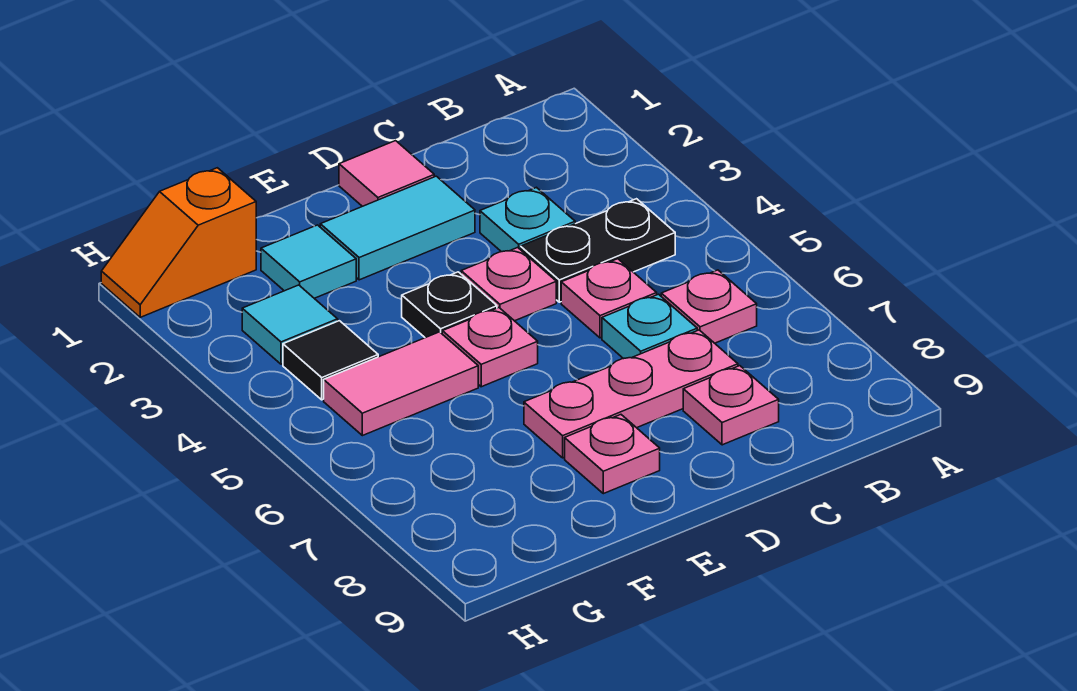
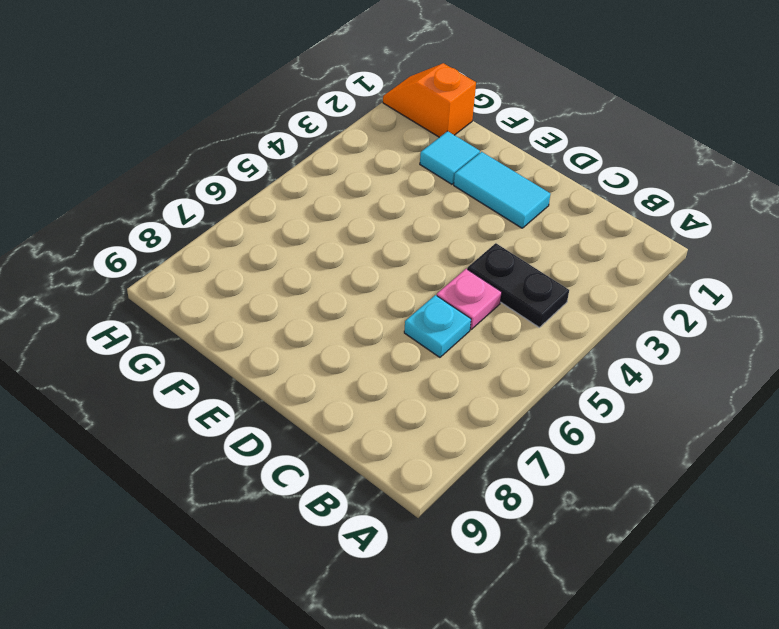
none -> pink plate B6 level 1
none -> cyan plate C3 level 1
none -> pink plate C7:E7 level 1

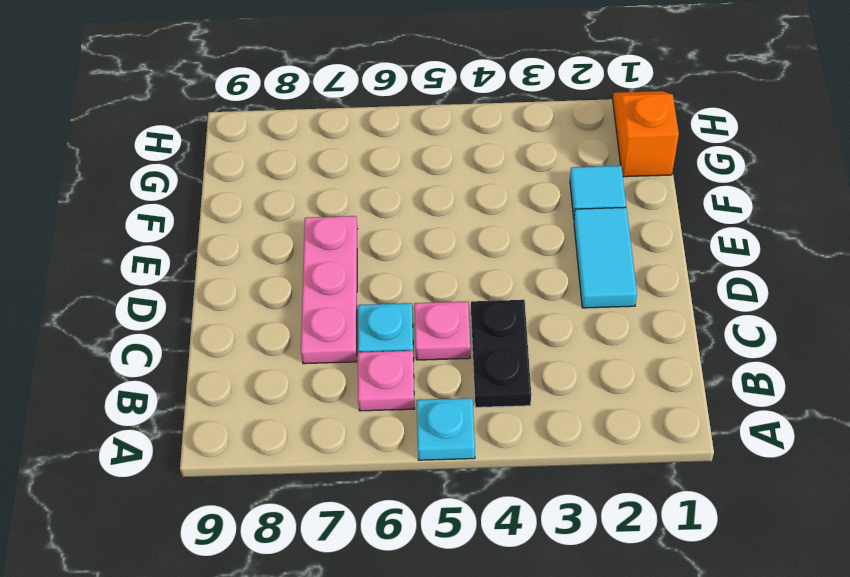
cyan plate A5 level 1 -> cyan plate C3 level 1
none -> pink plate C8 level 1
none -> pink tile D1 level 1
none -> pink plate D4 level 1

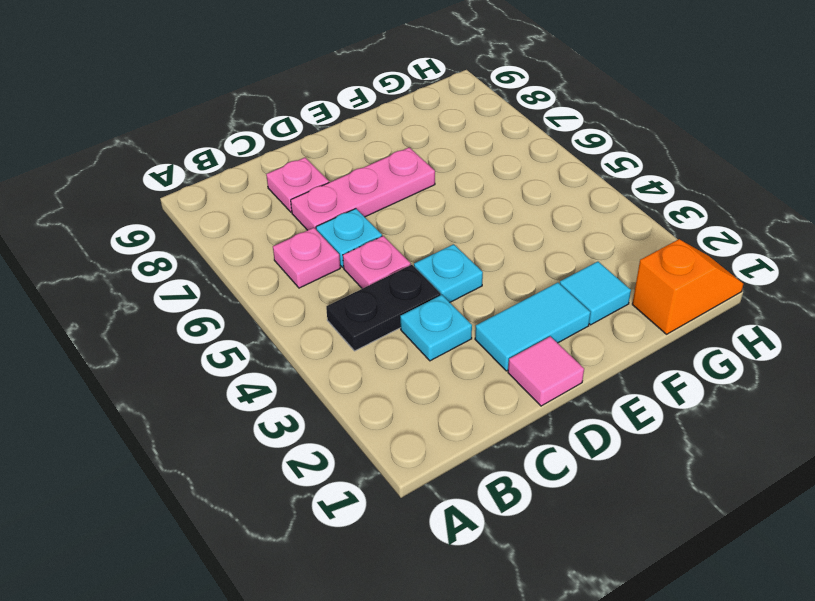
cyan plate D4 level 1 -> pink plate D4 level 1
none -> black plate E4 level 1
none -> pink plate E5 level 1
none -> pink plate E8 level 1

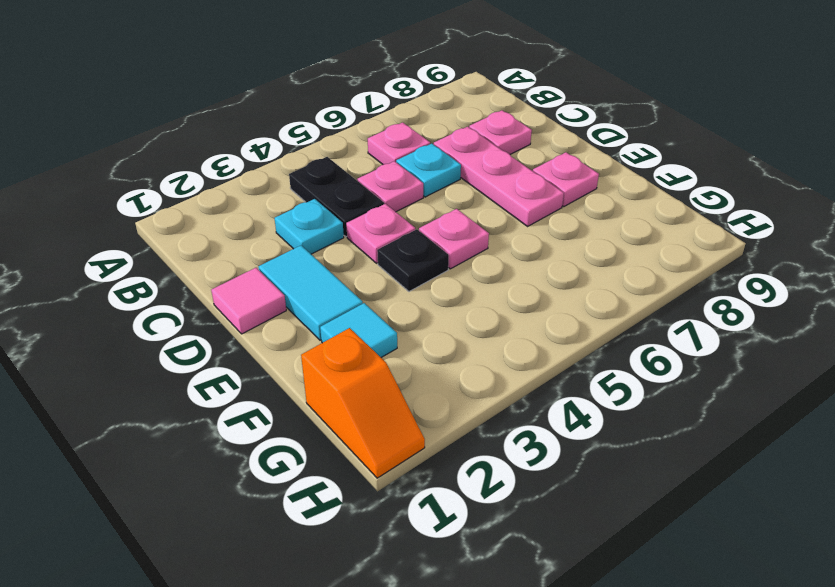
none -> pink tile F5:G5 level 1
none -> cyan tile G3 level 1
none -> black tile G4 level 1

